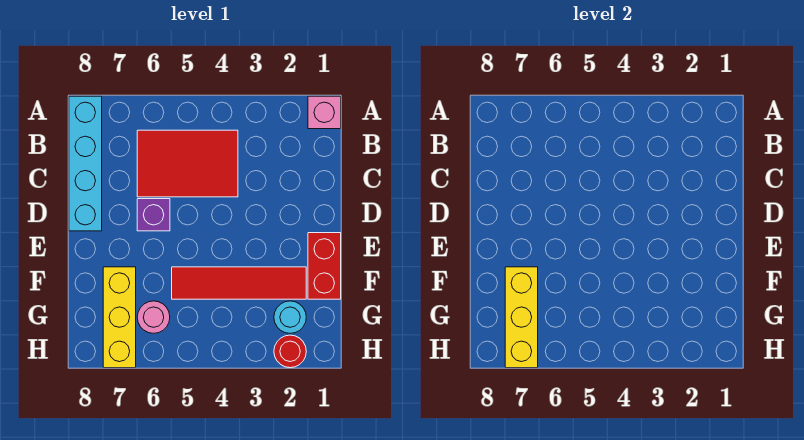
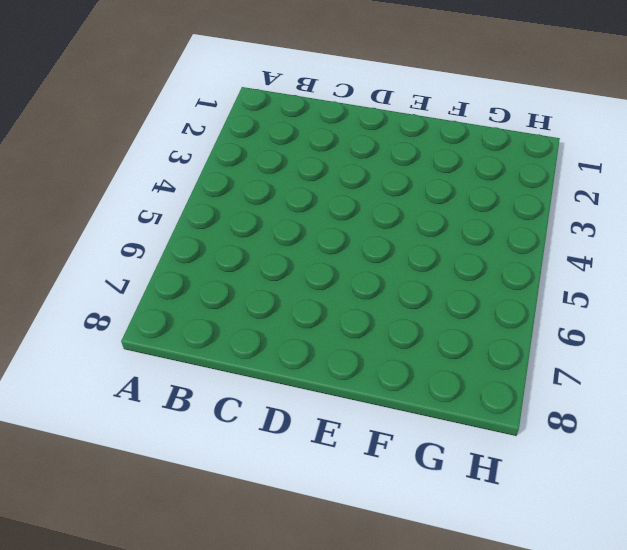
none -> pink brick A1 level 1
none -> cyan brick A8:D8 level 1

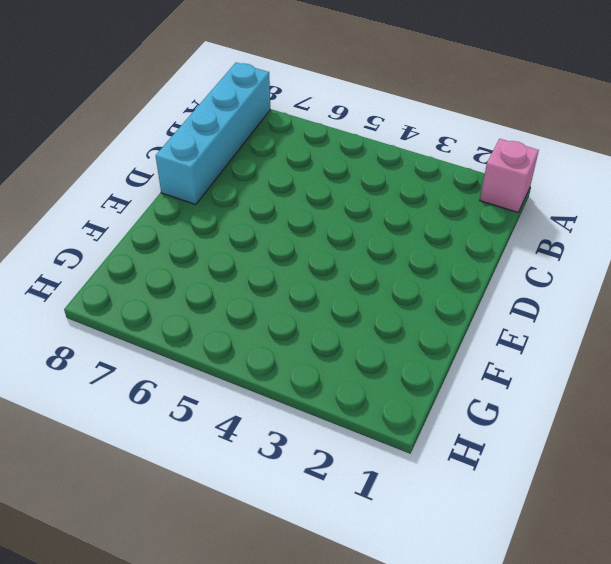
none -> red tile B4:C6 level 1
none -> purple brick D6 level 1

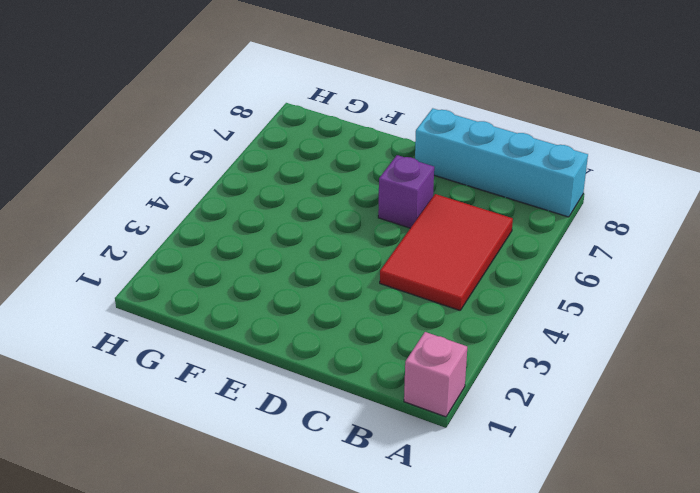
none -> red brick E1:F1 level 1
none -> red tile F2:F5 level 1

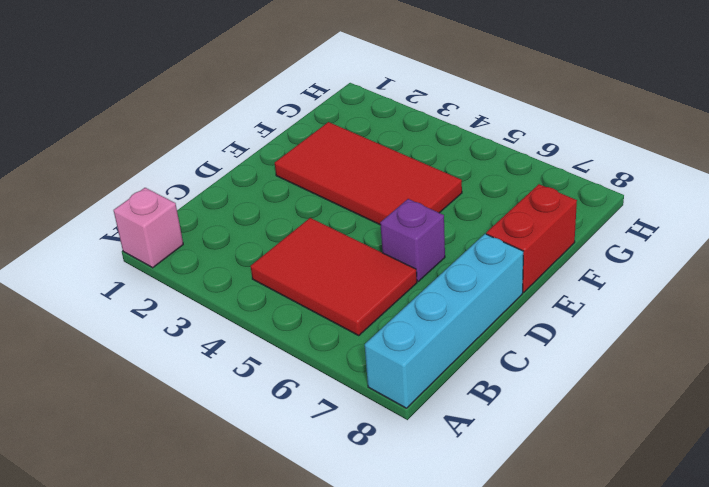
red tile E2:F5 level 1 -> red tile F2:F5 level 1
red brick E8:F8 level 1 -> red brick E1:F1 level 1
none -> yellow brick F7:H7 level 1
none -> cyan round brick G2 level 1

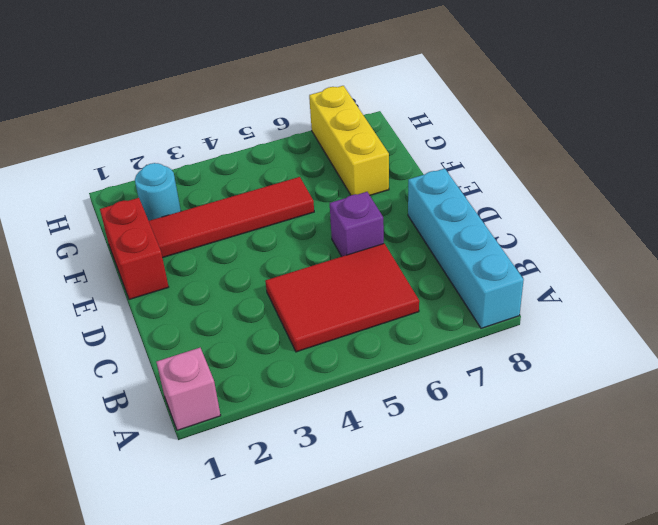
none -> pink round brick G6 level 1
none -> red round brick H2 level 1

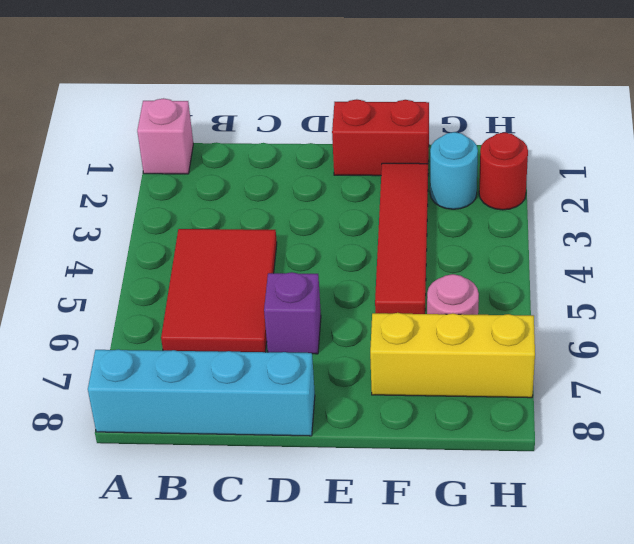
none -> yellow brick F7:H7 level 2

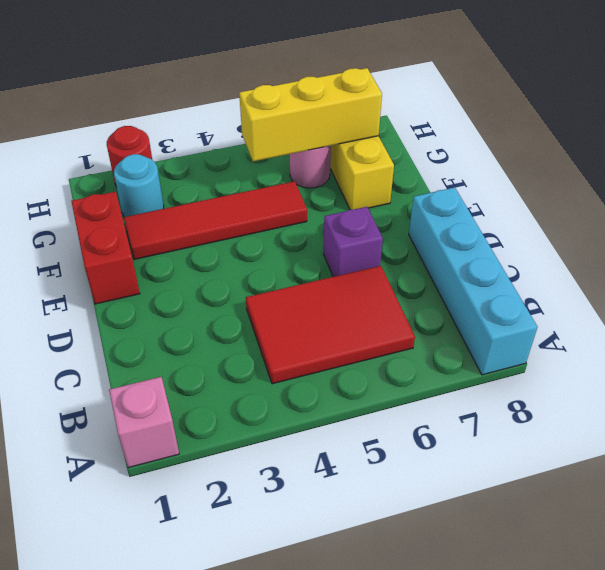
yellow brick G5:G7 level 2 -> yellow brick F7:H7 level 2

